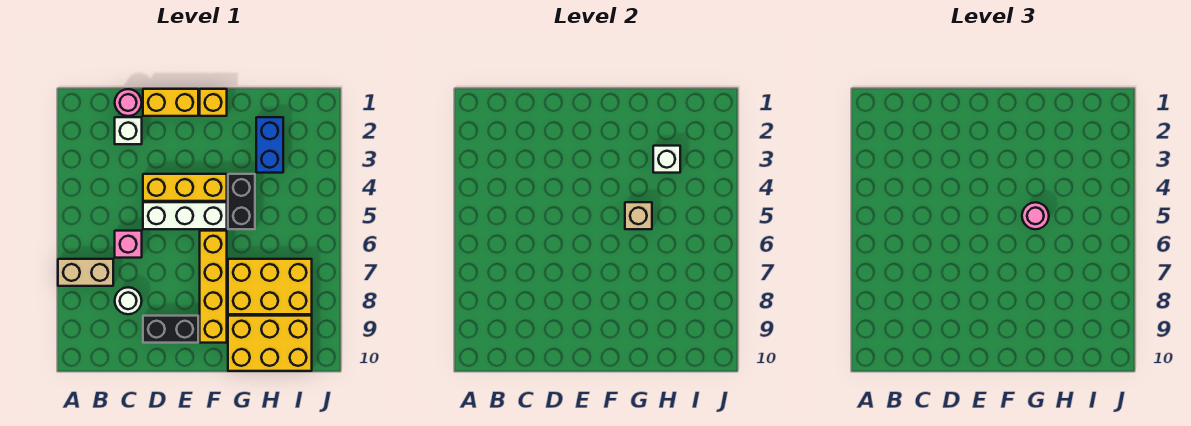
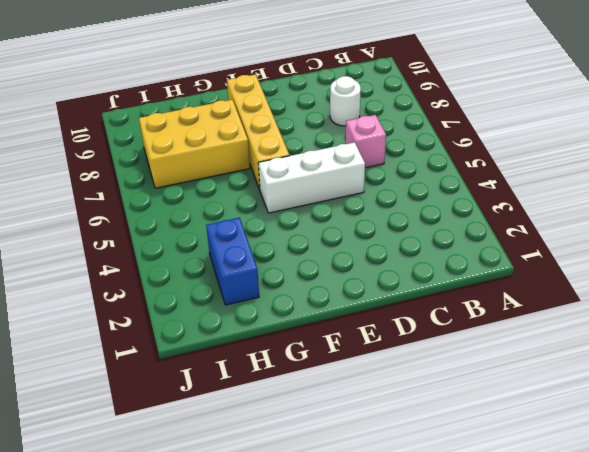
none -> tan brick A7:B7 level 1
none -> pink round brick C1 level 1
none -> white brick C2 level 1

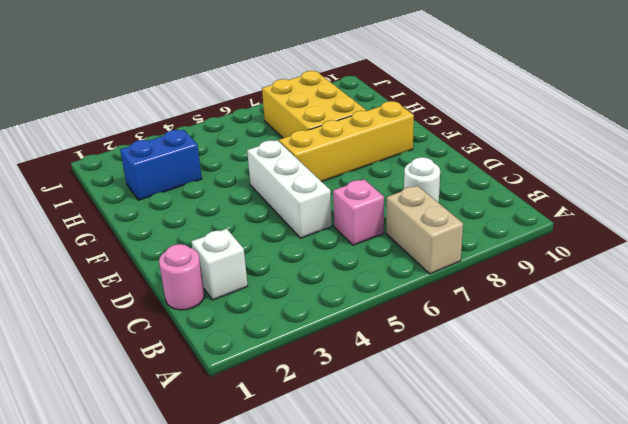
none -> yellow brick D1:E1 level 1
none -> yellow brick D4:F4 level 1
none -> black brick D9:E9 level 1

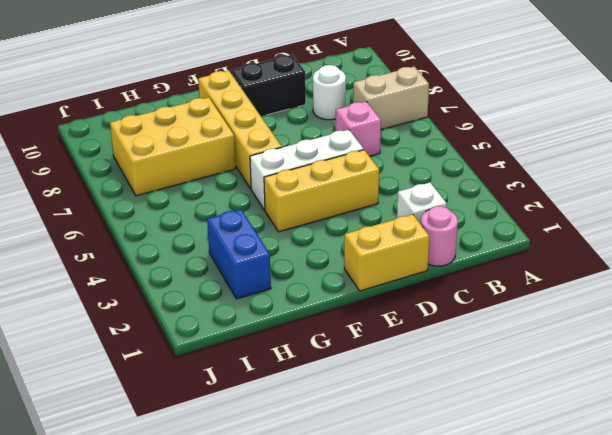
none -> yellow brick F1 level 1
none -> black brick G4:G5 level 1
none -> yellow brick G9:I10 level 1

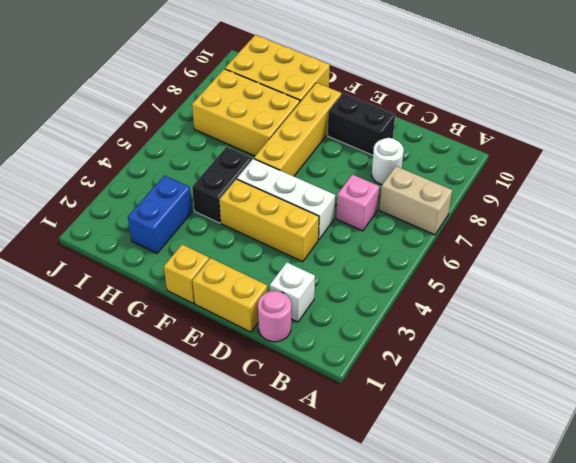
none -> tan brick G5 level 2
none -> white brick H3 level 2
none -> pink round brick G5 level 3

